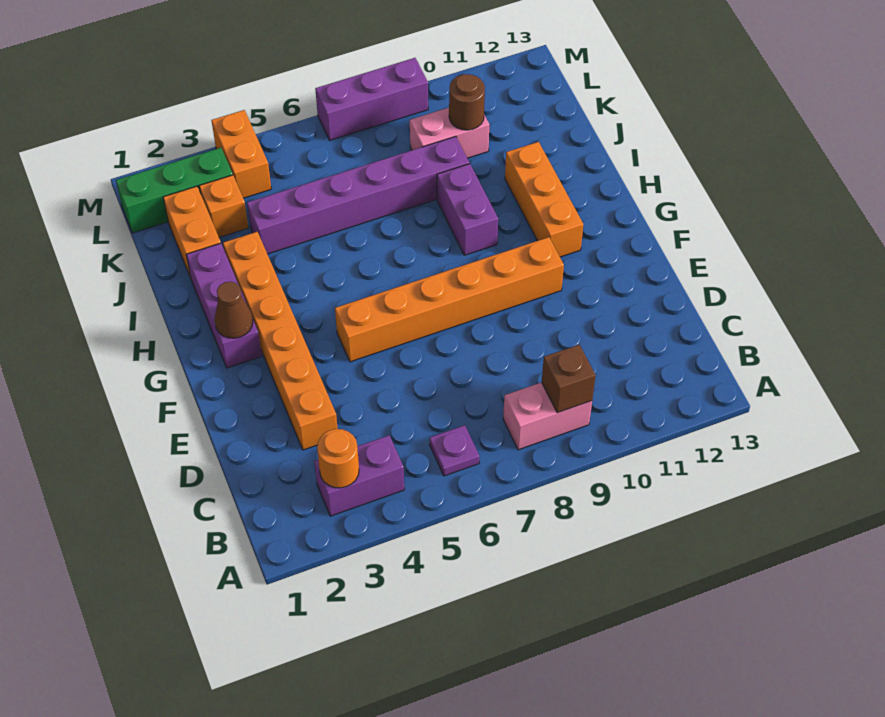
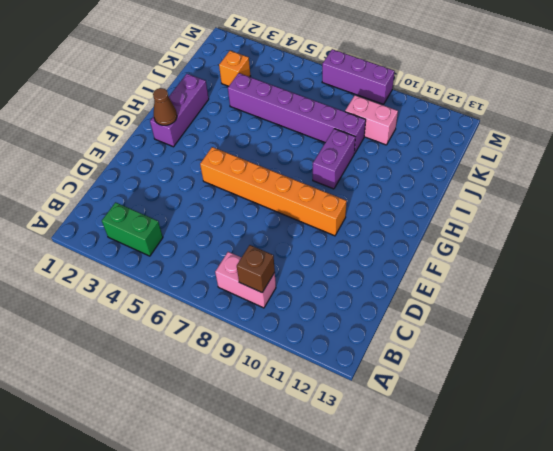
green brick B3:B4 level 1 -> purple brick B3:B4 level 1
none -> purple plate B6 level 1
none -> orange brick D3:I3 level 1
none -> orange brick G11:I11 level 1

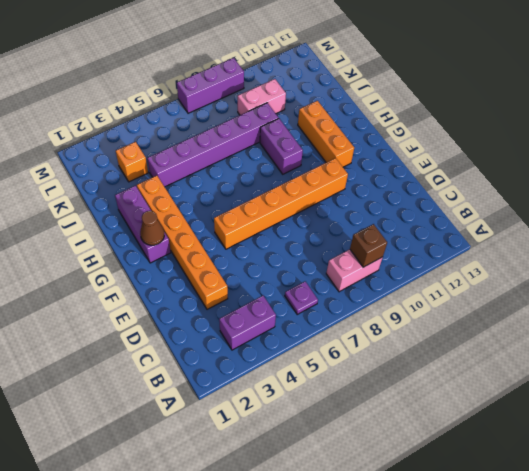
none -> orange brick J2:K2 level 1
none -> green brick L1:L3 level 1
none -> orange brick L4:M4 level 1

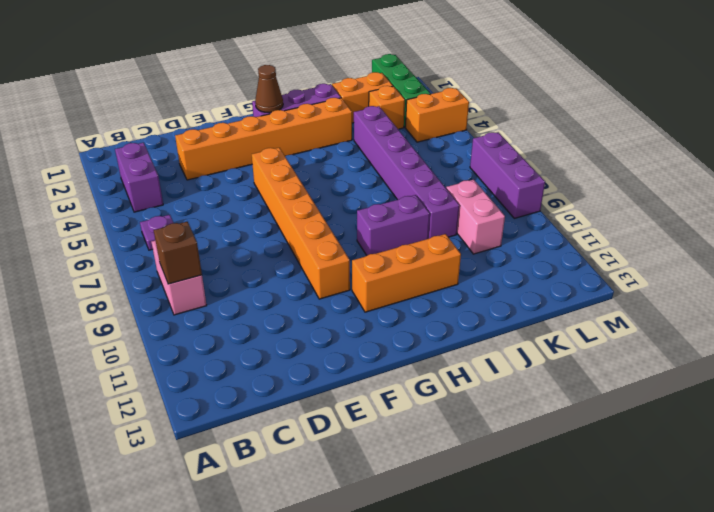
none -> orange round brick B3 level 2
none -> brown round brick K10 level 2

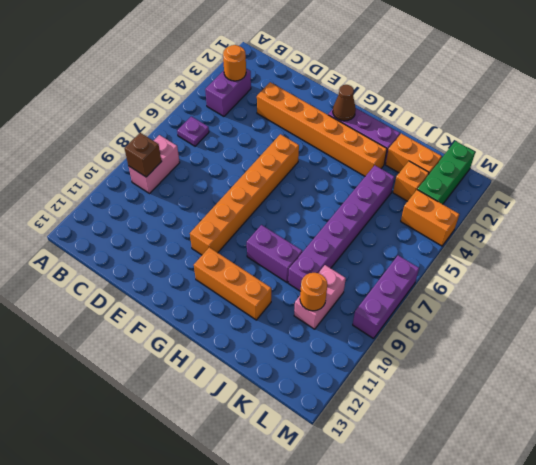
orange round brick K10 level 2 -> brown round brick K10 level 2

